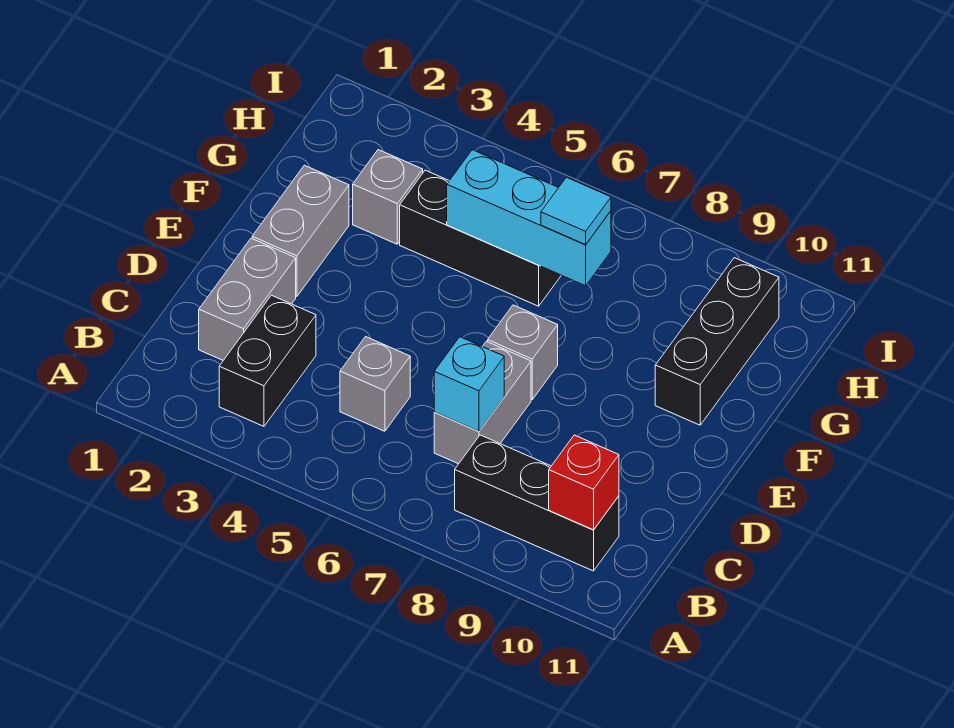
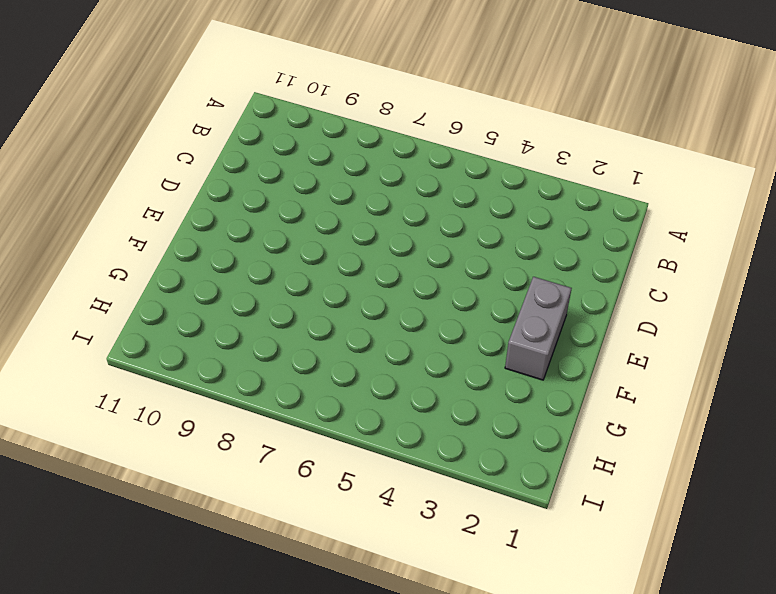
none -> black brick B3:C3 level 1
none -> black brick B8:B10 level 1
none -> grey brick C2:D2 level 1

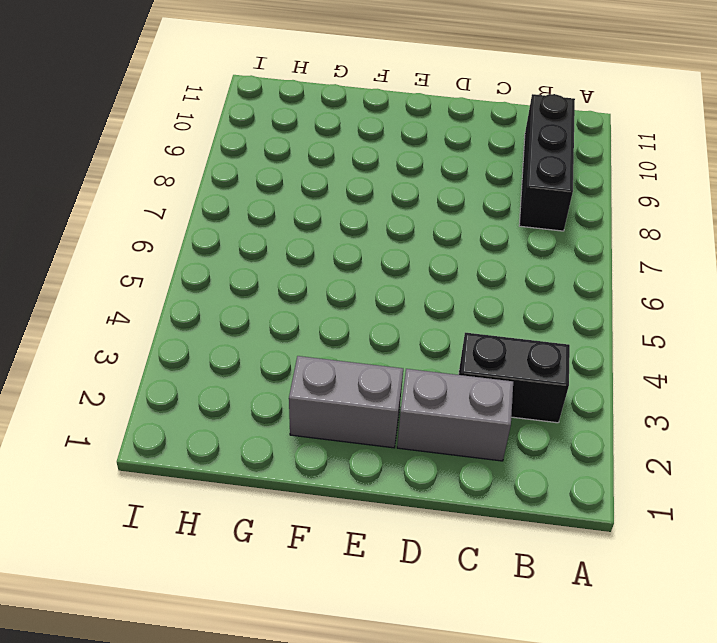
none -> grey brick C5 level 1
none -> grey brick C7:D7 level 1
none -> grey brick E7 level 1

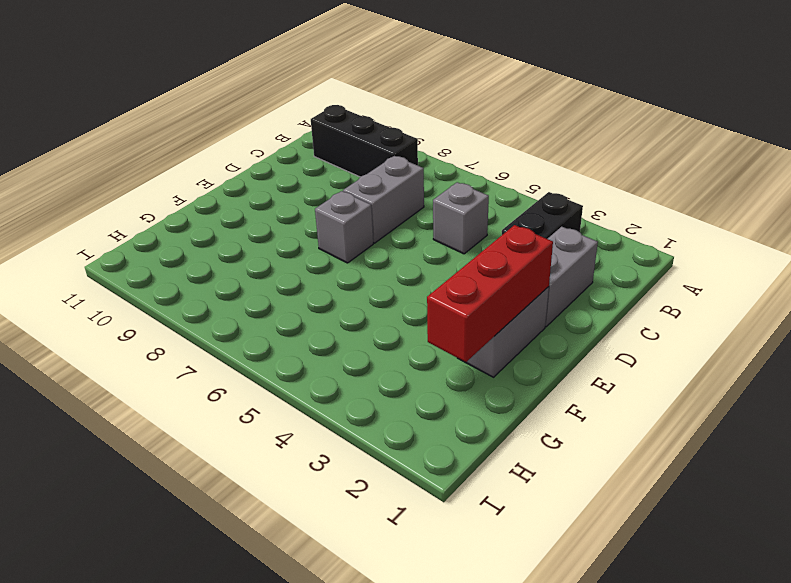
red brick E2:G2 level 2 -> none
none -> black brick F10:H10 level 1
none -> grey brick G3 level 1
none -> black brick G4:G6 level 1

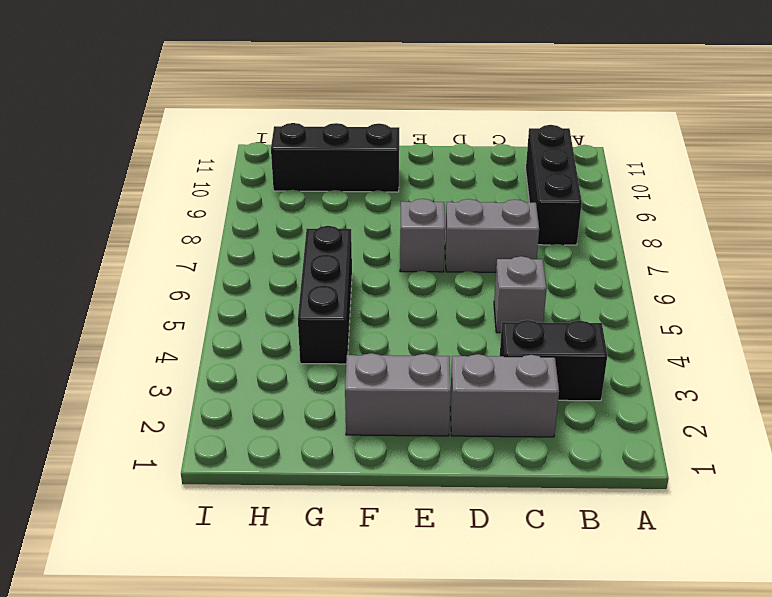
none -> grey brick G3 level 1
none -> red brick B10 level 2
none -> cyan brick C7 level 2

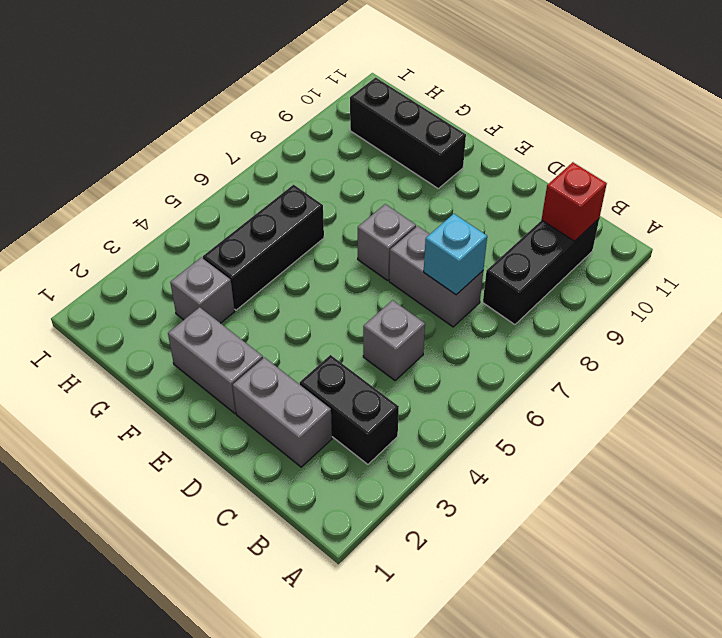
none -> cyan brick G5:G7 level 2
none -> cyan tile G7 level 3

